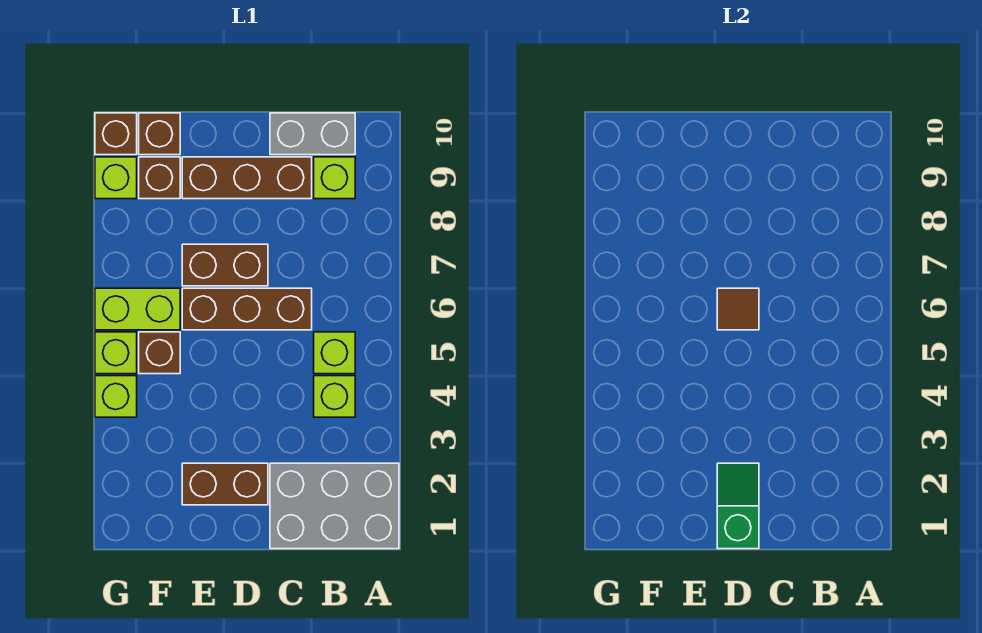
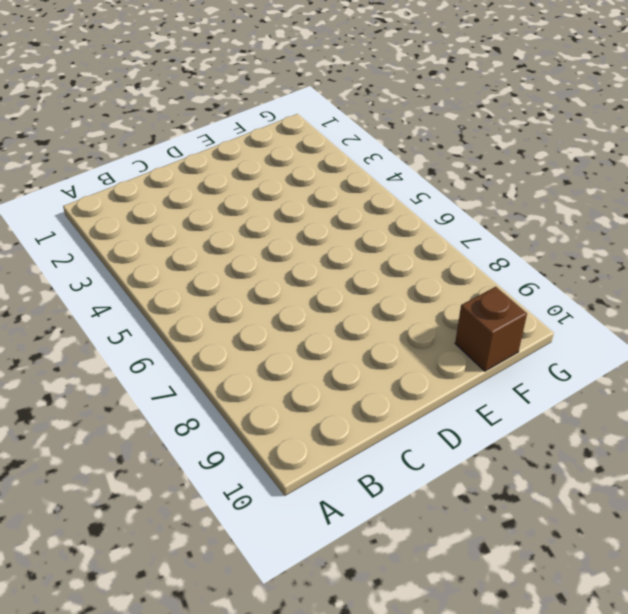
none -> grey brick A1:C2 level 1
none -> lime brick B4 level 1
none -> lime brick B5 level 1

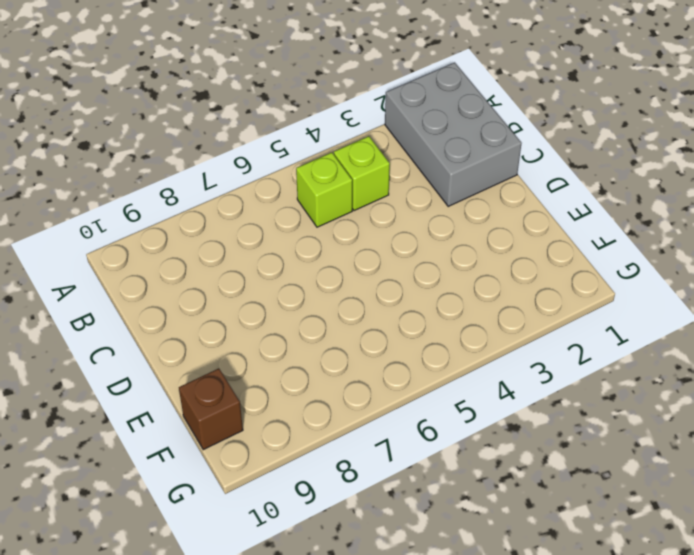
none -> lime brick B9 level 1
none -> grey brick B10:C10 level 1
none -> brown brick C6:E6 level 1

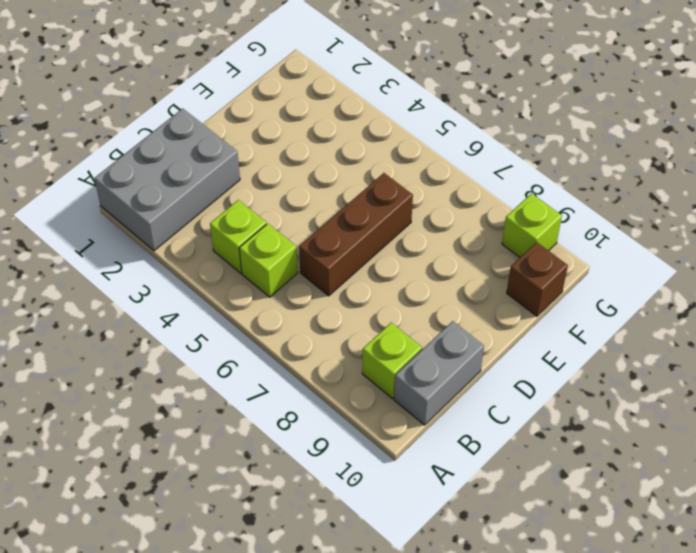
none -> brown brick C9:E9 level 1
none -> brown brick D2:E2 level 1
none -> brown brick D7:E7 level 1

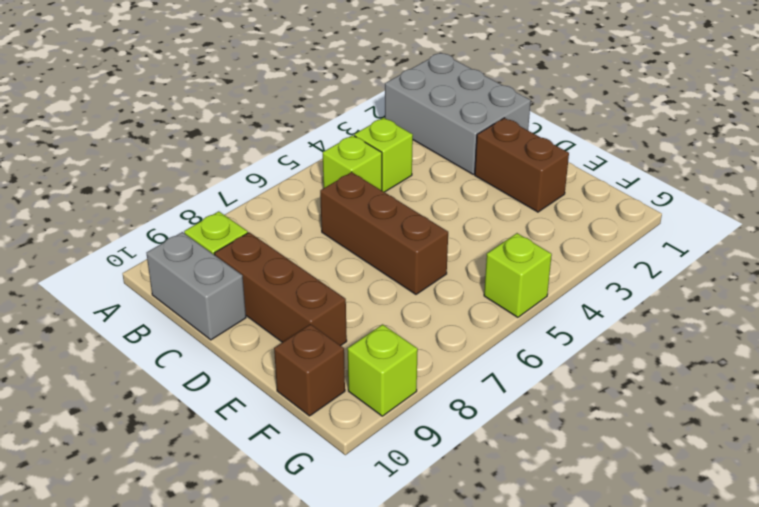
none -> brown brick D7:E7 level 1
none -> brown brick F5 level 1
none -> lime brick F6:G6 level 1

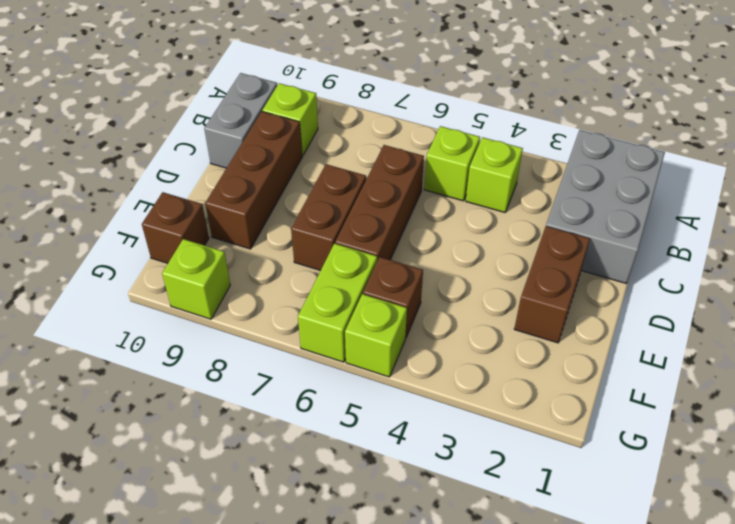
none -> brown brick F9 level 1
none -> lime brick G4 level 1
none -> brown brick G10 level 1

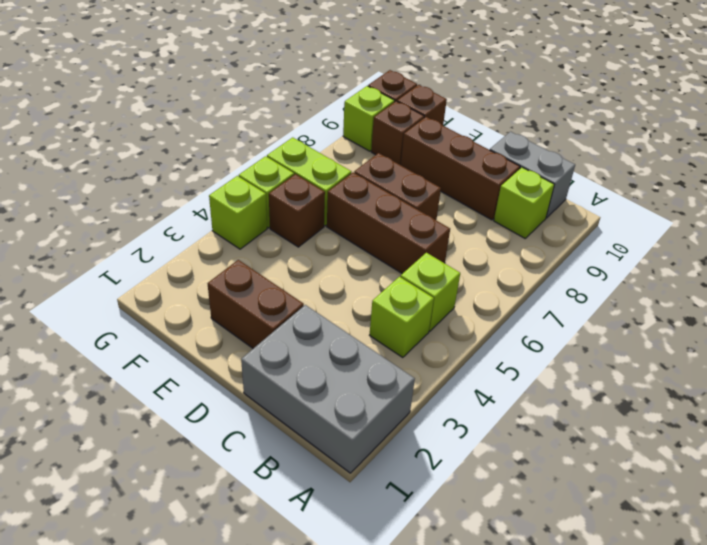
none -> green slope D1:D2 level 2 top 1
none -> brown tile D6 level 2

